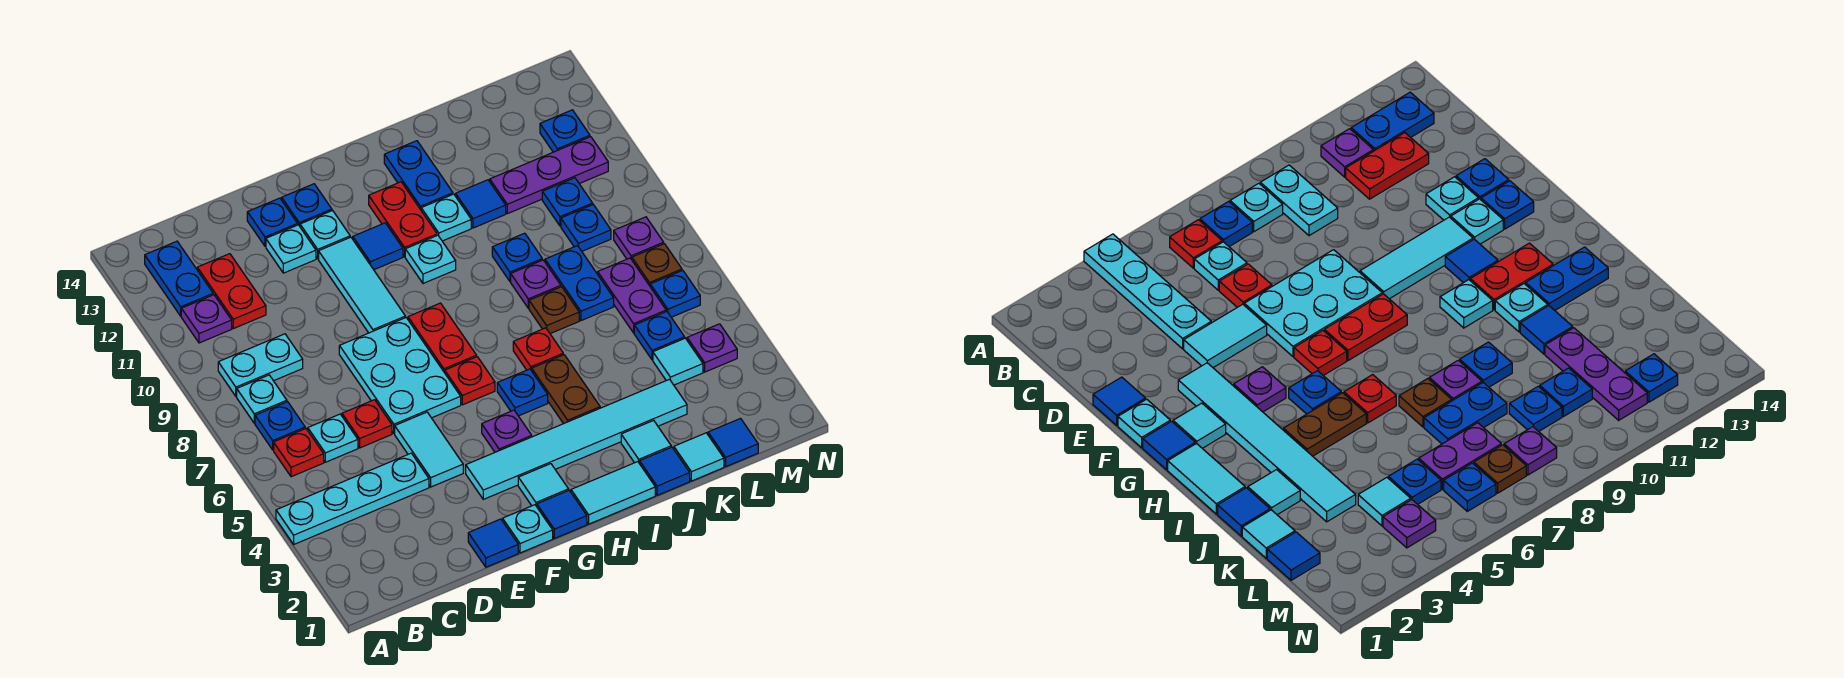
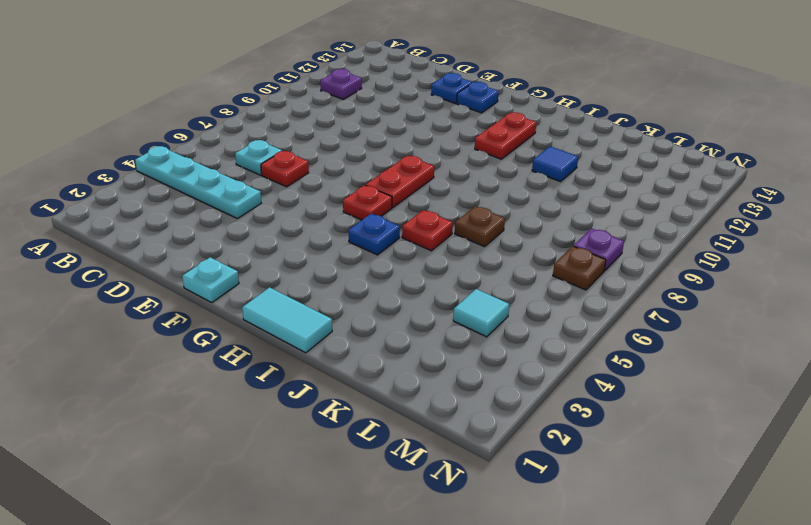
none -> red plate B6 level 1
none -> blue plate B7 level 1
none -> cyan plate B8 level 1
none -> cyan plate B9:C9 level 1

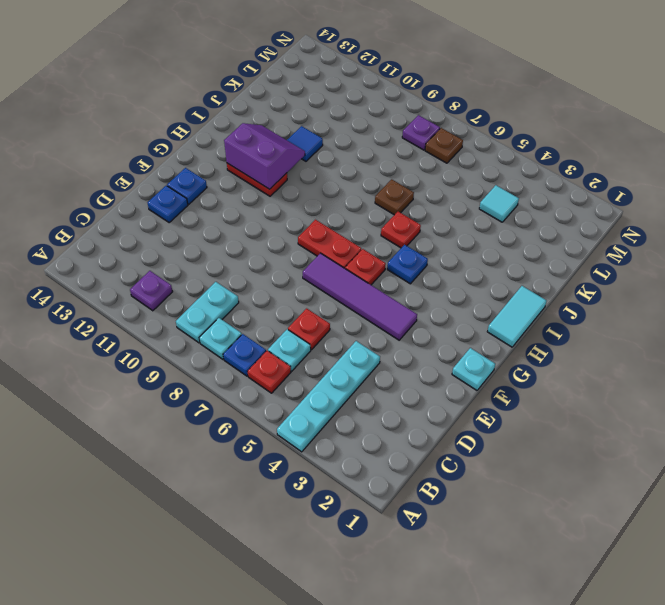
purple tile F4:F7 level 1 -> cyan plate E6:F8 level 1
purple slope H11:I12 level 2 top H -> none
none -> blue plate B12:B13 level 1
none -> red plate C11:C12 level 1
none -> blue tile E1 level 1
none -> cyan tile E4:E5 level 1

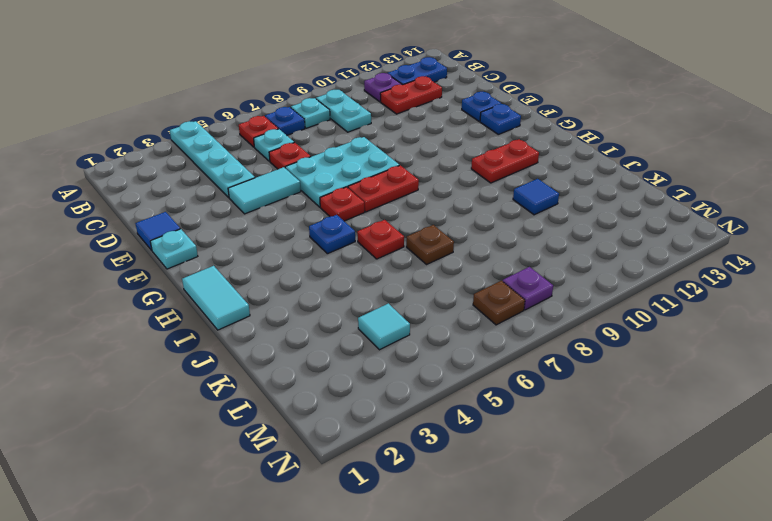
none -> cyan plate E12 level 1
none -> cyan tile F3:K3 level 1
none -> cyan tile F9:F11 level 1
none -> cyan plate F12 level 1

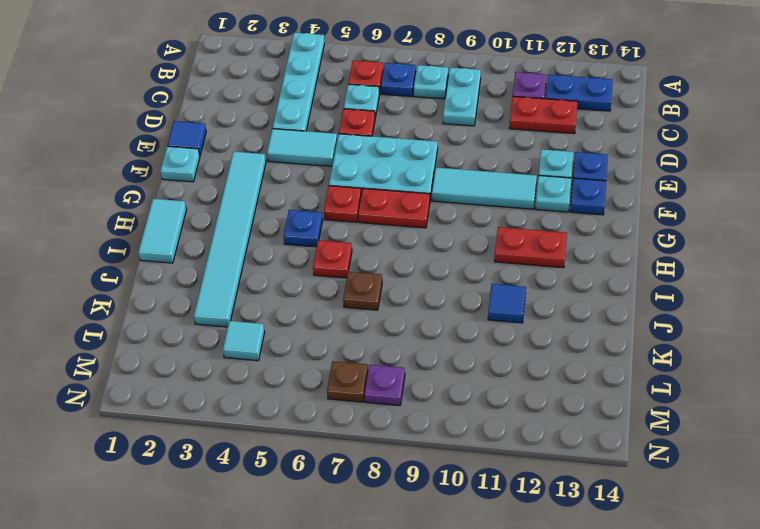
none -> blue tile G1 level 1
none -> cyan tile G2 level 1
none -> purple plate G4 level 1
none -> blue tile G11 level 1

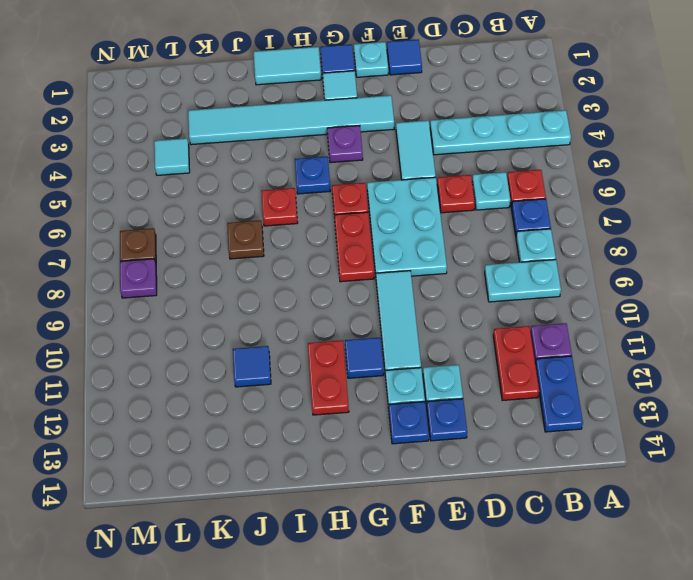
none -> cyan plate H10 level 1
none -> brown plate I4:I5 level 1
none -> cyan plate I11 level 1
none -> blue plate I12:I13 level 1

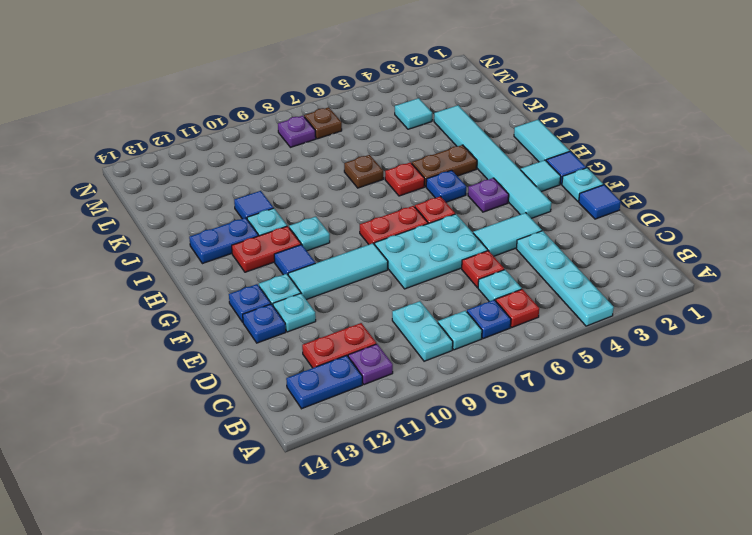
none -> blue tile J1 level 1
none -> cyan tile J2 level 1
none -> purple plate J8 level 1
none -> blue plate J9 level 1

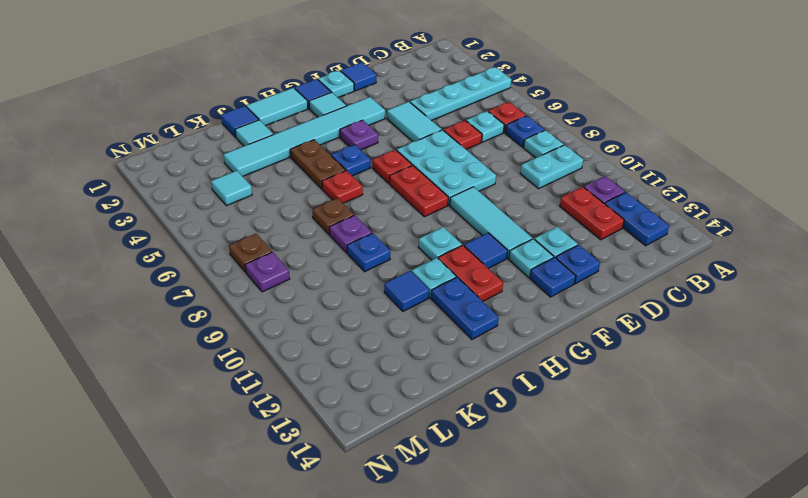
none -> cyan tile K1 level 1
none -> blue plate K7:K8 level 1
none -> purple plate K11:M11 level 1
none -> blue tile L1 level 1

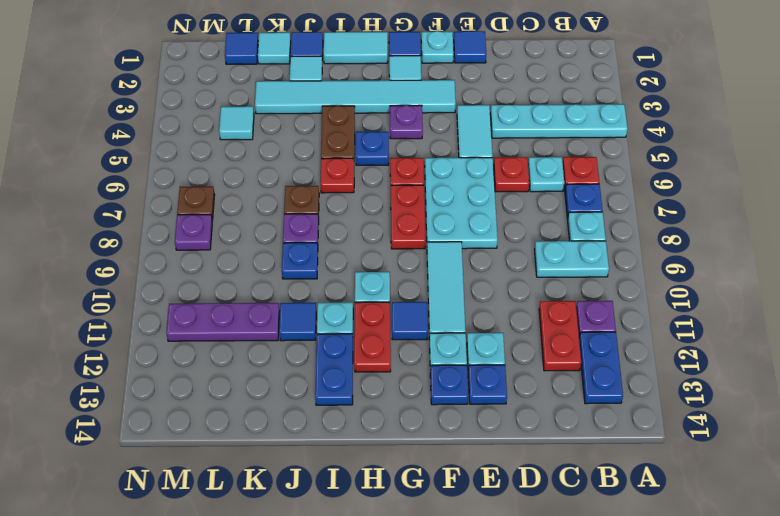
none -> blue plate K7:K8 level 1
none -> blue plate L5 level 1
none -> purple plate L6:L7 level 1
none -> blue plate L9 level 1

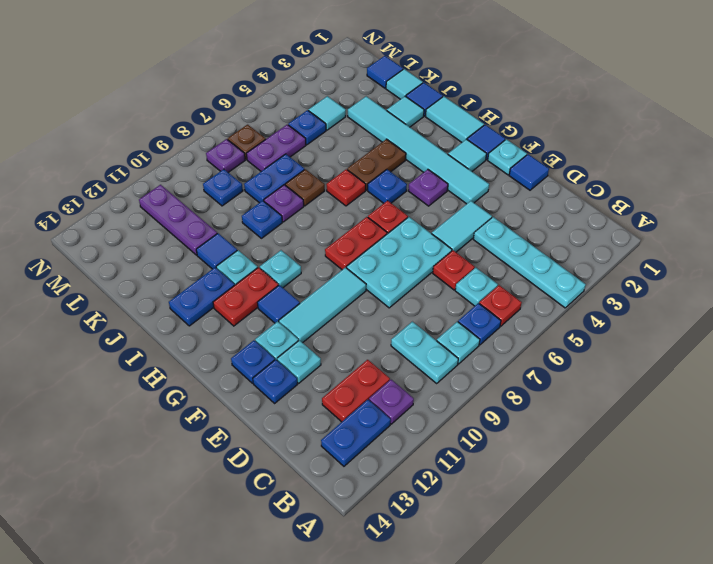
none -> blue plate L10 level 1
none -> purple plate M4 level 1
none -> blue plate M6 level 1
none -> blue plate M12 level 1

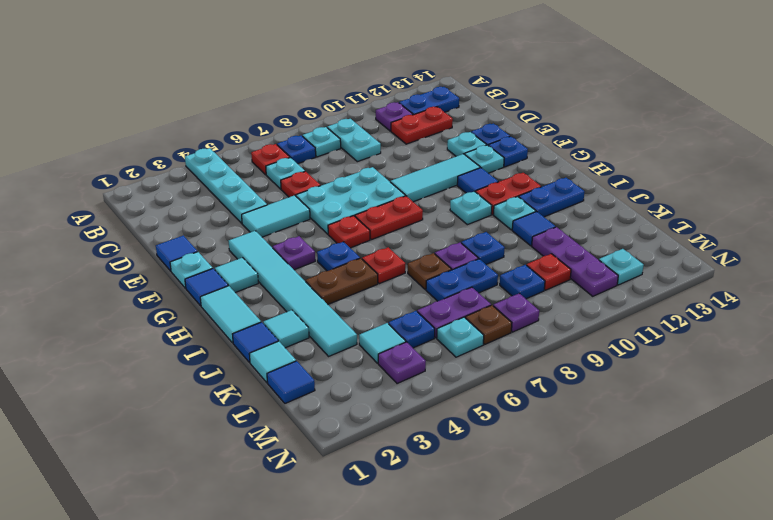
red plate L10 level 1 -> blue plate L10 level 1
cyan plate M6 level 1 -> blue plate M6 level 1
cyan plate M12 level 1 -> blue plate M12 level 1

